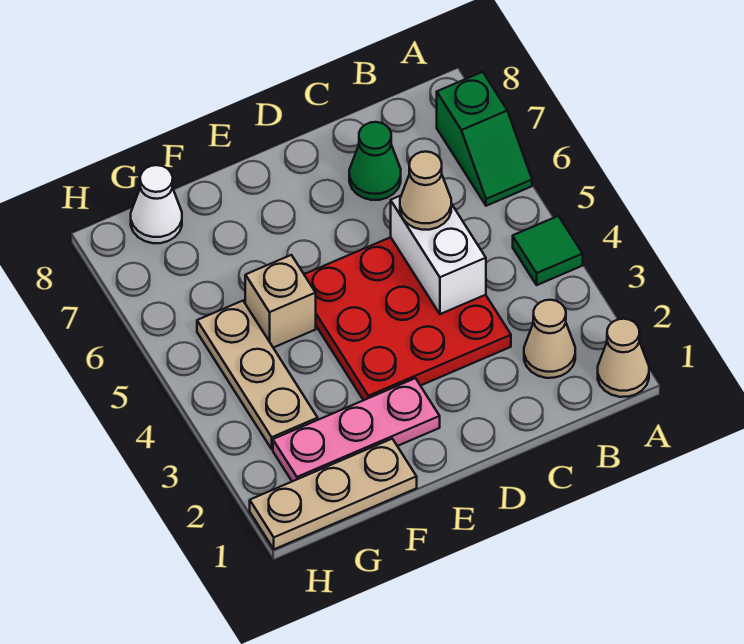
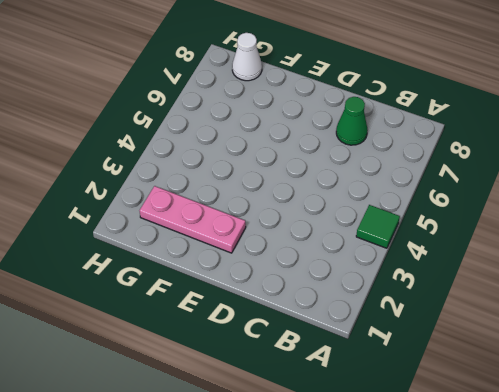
none -> tan cone A1 level 1
none -> green slope A6:A7 level 1 top 7
none -> tan cone B2 level 1

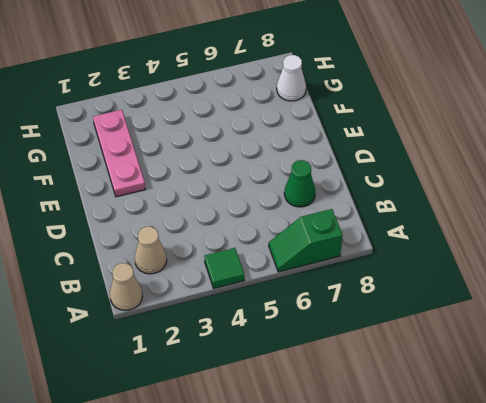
none -> red plate C3:E5 level 1
none -> tan plate F1:H1 level 1
none -> tan brick F5 level 1

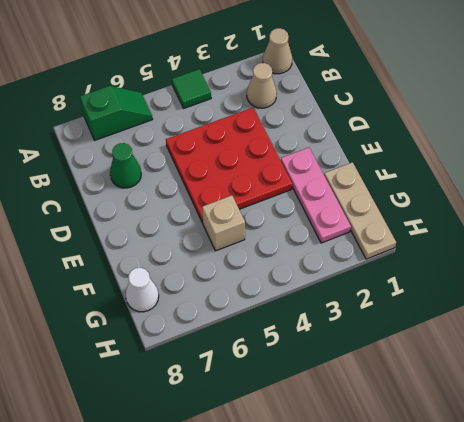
none -> tan plate G3:G5 level 1
none -> white brick C4:C5 level 2
none -> tan cone C5 level 3

